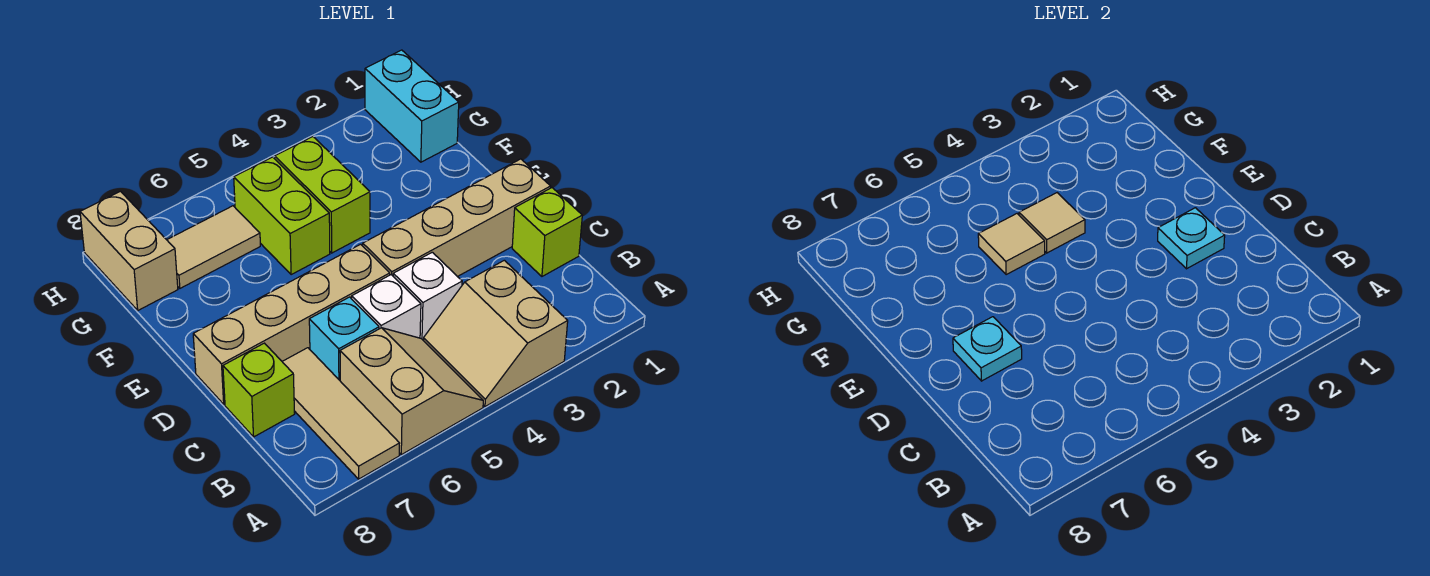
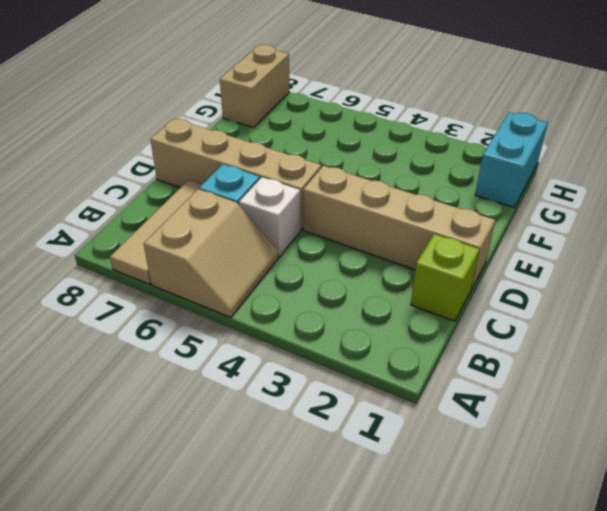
none -> tan slope A3:B4 level 1 top 3
none -> white brick C4 level 1
none -> lime brick C8 level 1

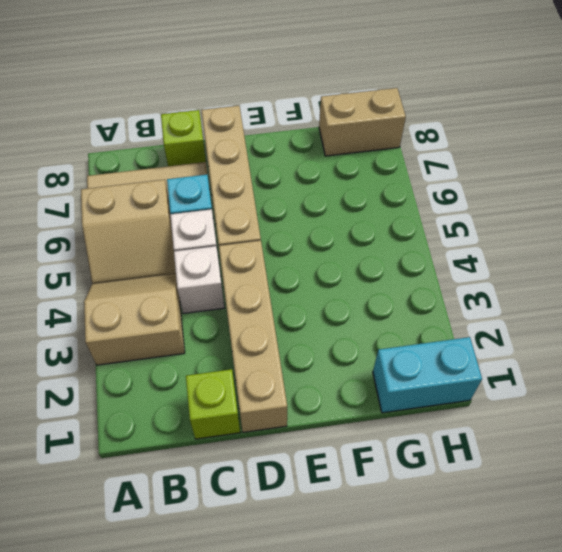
none -> lime brick F4:G4 level 1
none -> lime brick F5:G5 level 1
none -> tan tile G6:G7 level 1

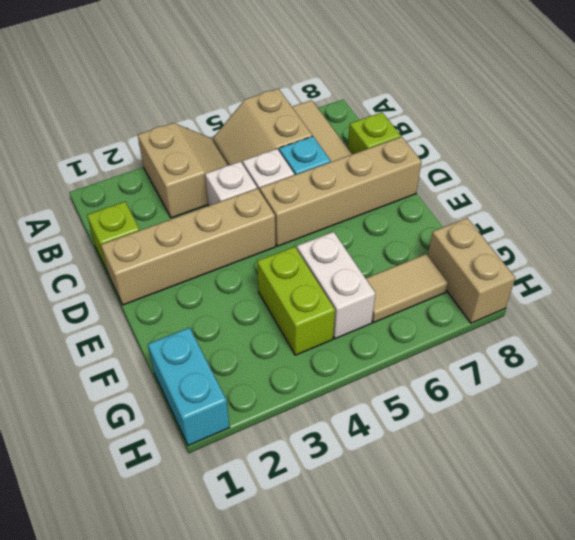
white brick F5:G5 level 1 -> lime brick F5:G5 level 1
none -> cyan plate D2 level 2
none -> cyan plate D7 level 2
none -> tan tile F4 level 2

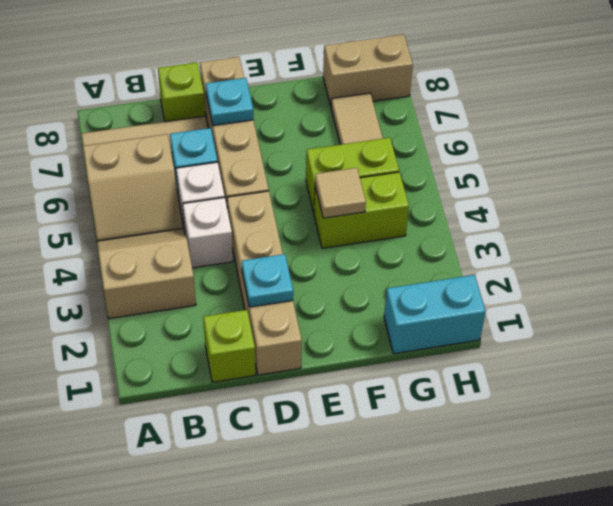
none -> tan tile F5 level 2

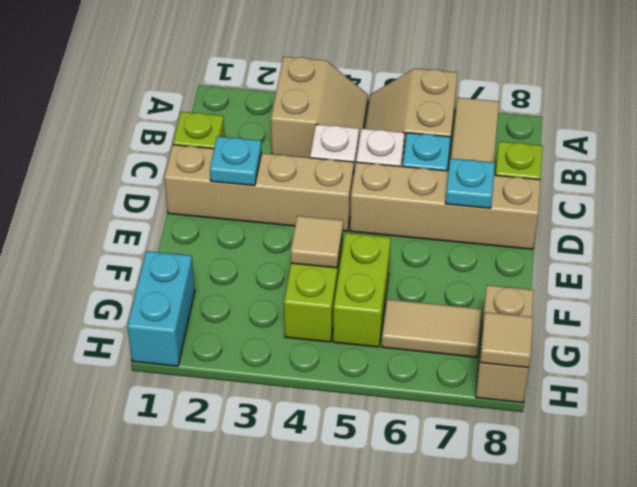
tan tile H8 level 2 -> tan tile F5 level 2

